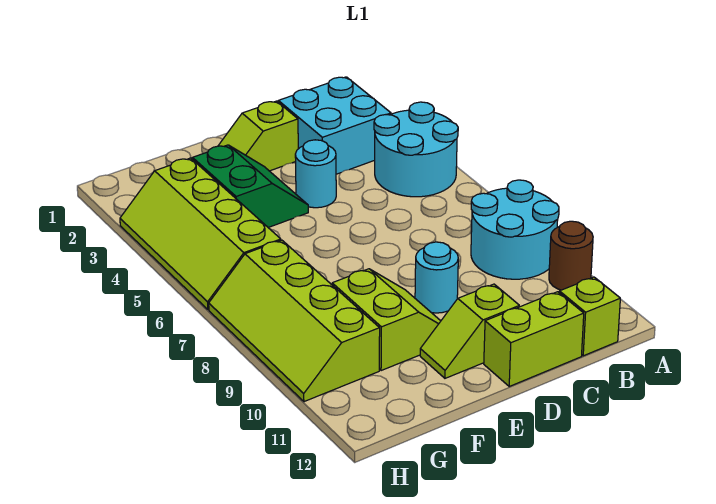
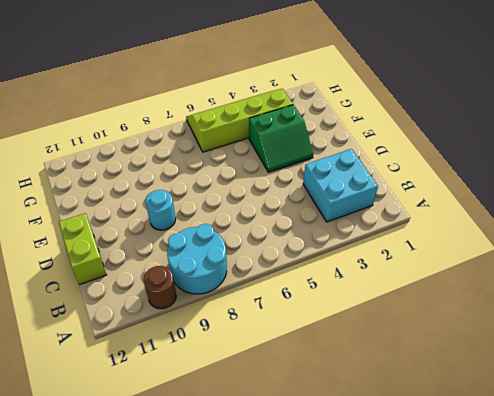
none -> cyan round brick A4:B5 level 1
none -> lime brick B12 level 1
none -> lime slope D2:E2 level 1 top D

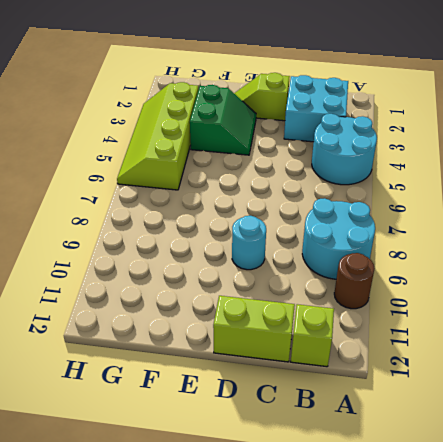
none -> cyan round brick D4 level 1
none -> lime slope D11:E11 level 1 top D
none -> lime slope E9:F10 level 1 top F

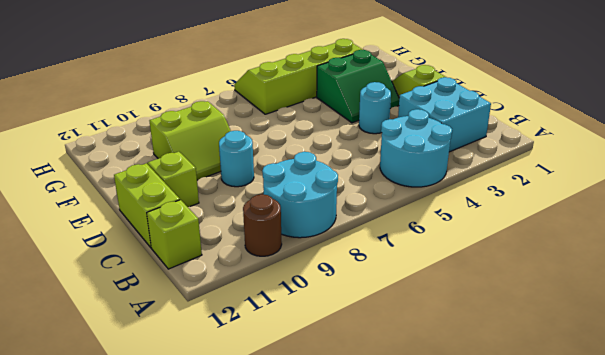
none -> lime slope G7:H10 level 1 top G

